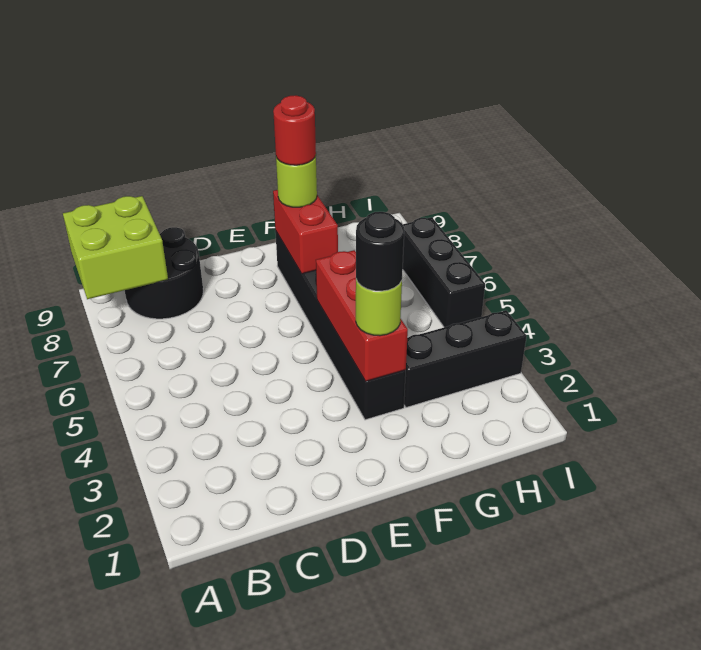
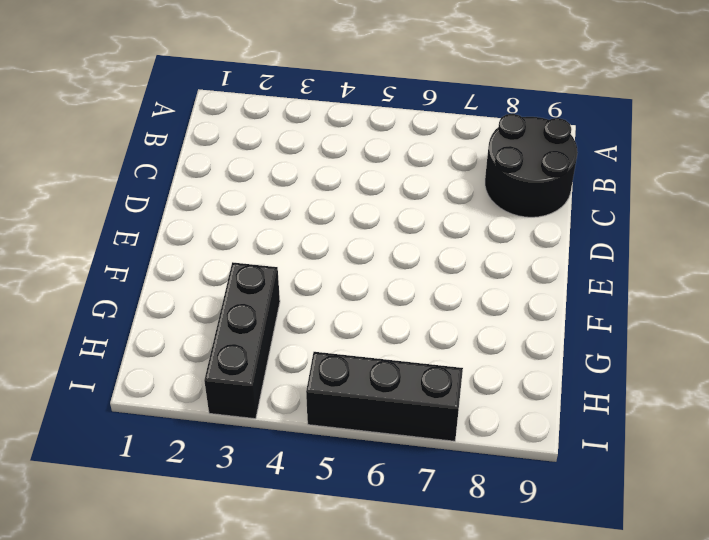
none -> black brick F3:F8 level 1
none -> lime brick A8:B9 level 2

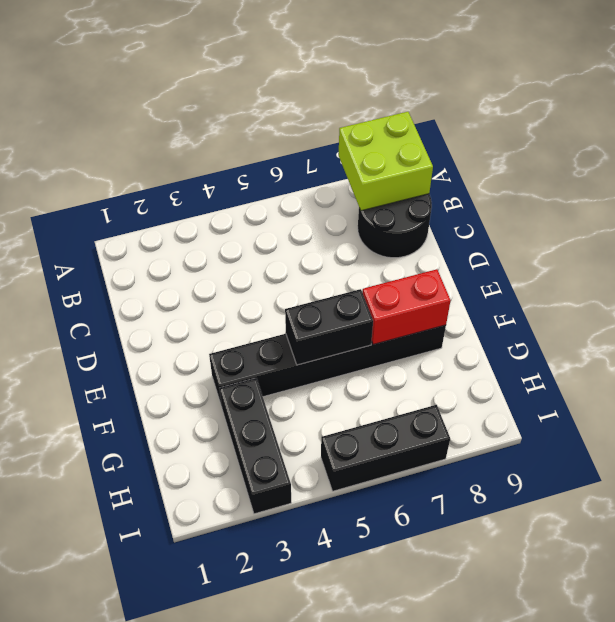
black brick F5:F6 level 2 -> red brick F3:F5 level 2
none -> lime round brick F3 level 3
none -> lime round brick F8 level 3

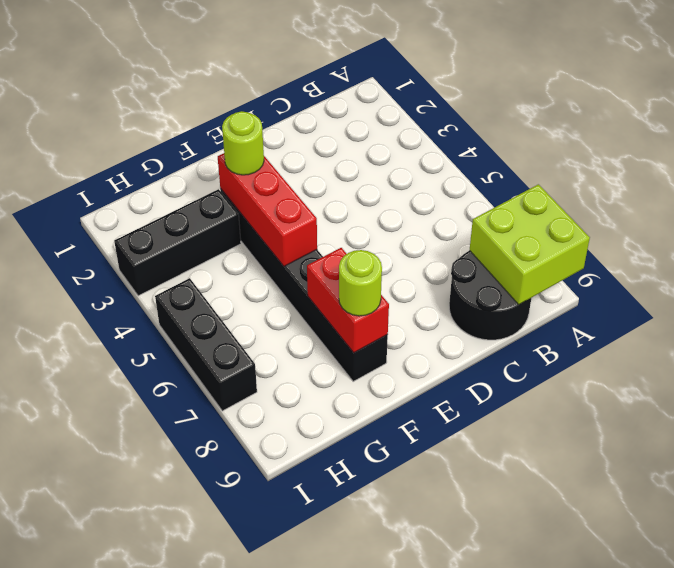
none -> black round brick F3 level 4
none -> red round brick F8 level 4

